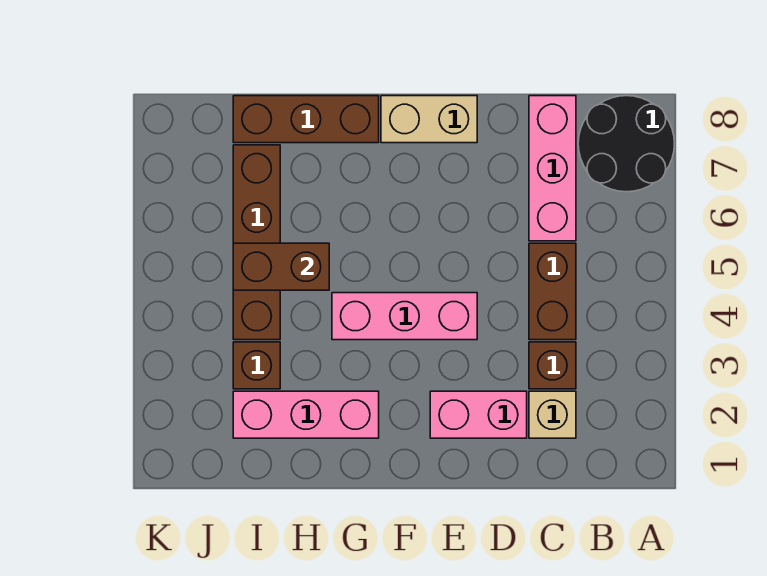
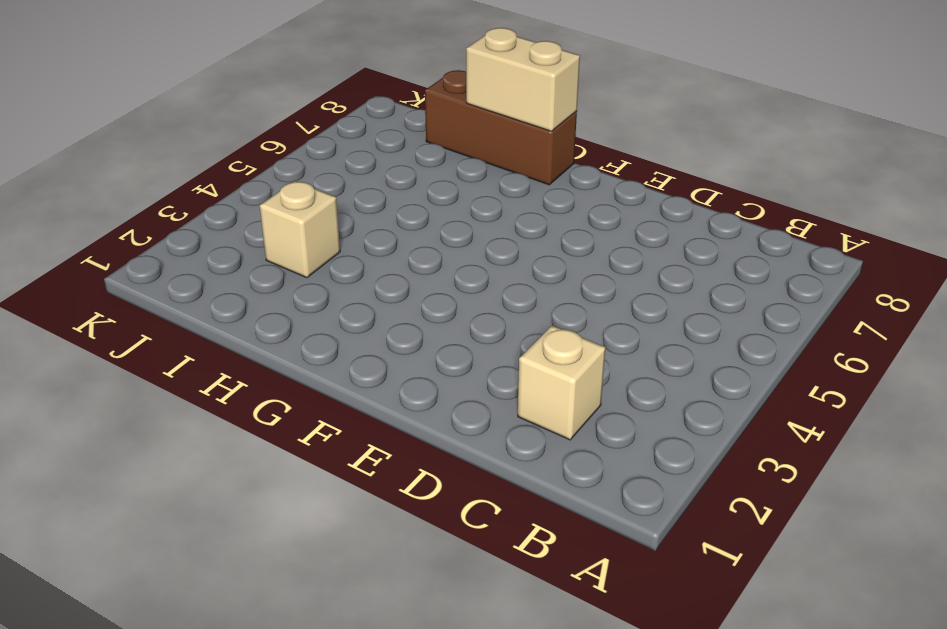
tan brick G8:H8 level 2 -> tan brick E8:F8 level 1
tan brick I3 level 1 -> brown brick I3 level 1
none -> black round brick A7:B8 level 1
none -> brown brick C3 level 1
none -> brown brick C4:C5 level 1

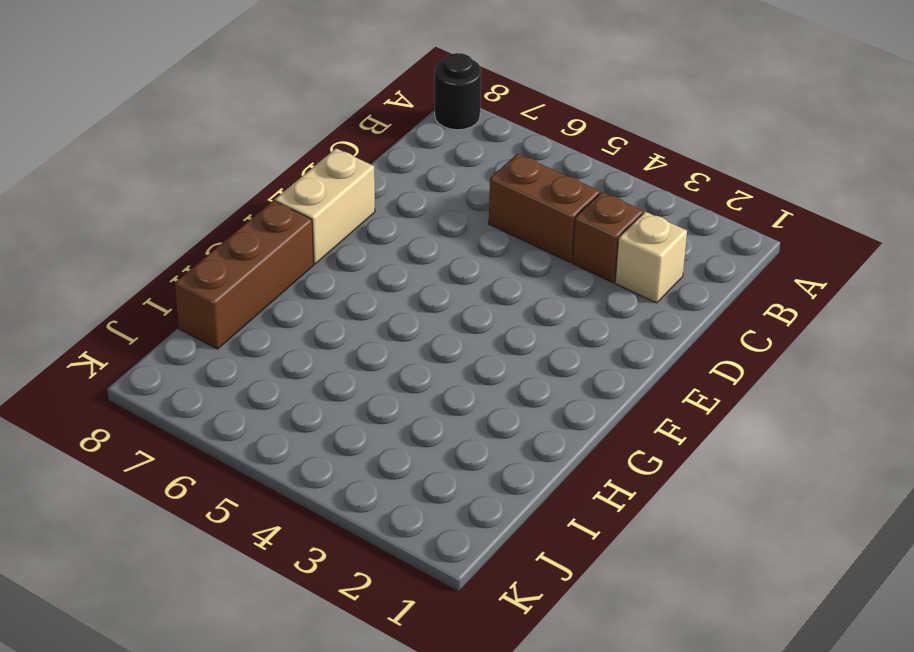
black round brick A8 level 1 -> black round brick A7:B8 level 1
none -> pink brick C6:C8 level 1
none -> pink brick D2:E2 level 1
none -> pink brick E4:G4 level 1

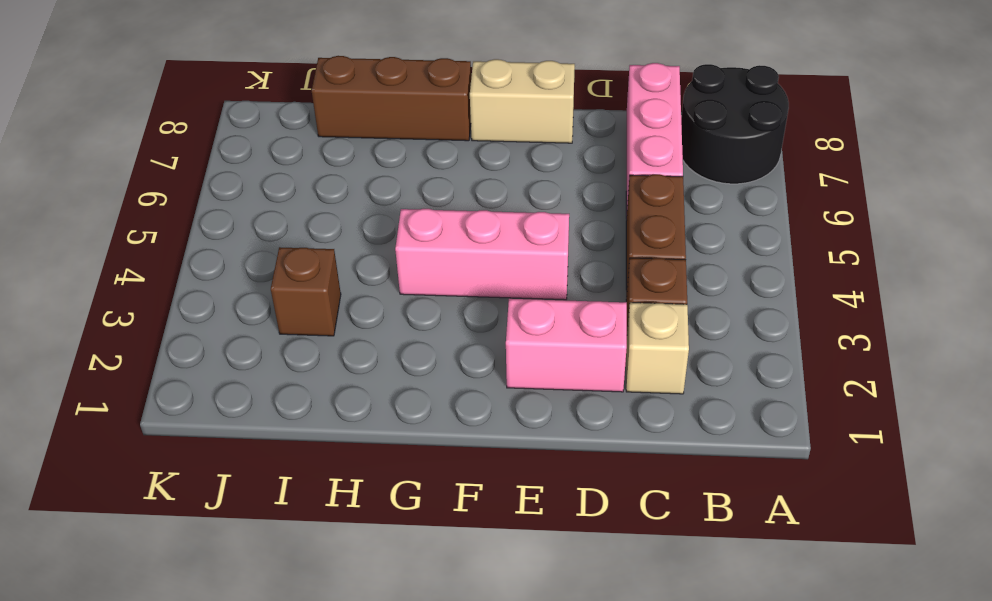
none -> pink brick G2:I2 level 1
none -> brown brick I4:I7 level 1
none -> brown brick H5:I5 level 2

